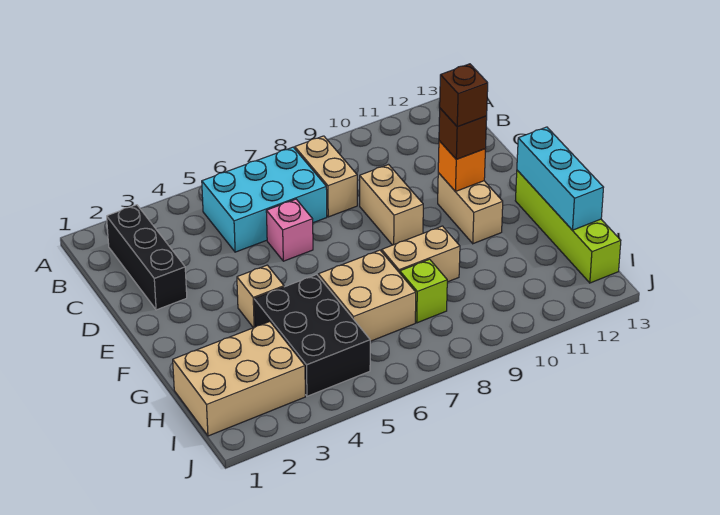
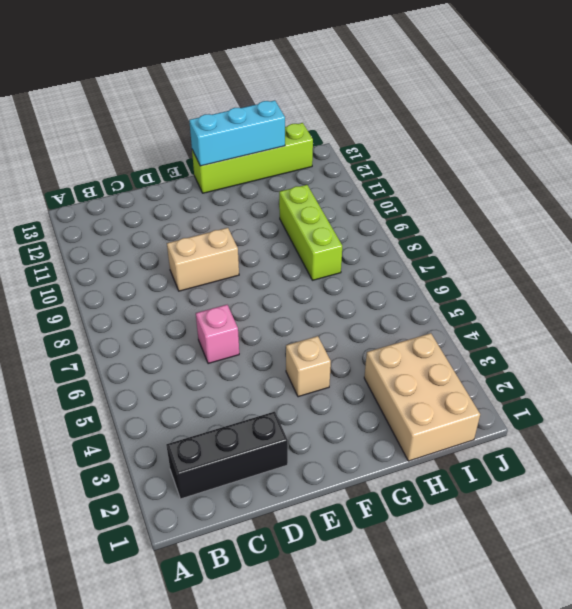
lime brick H8:H10 level 1 -> lime brick H8 level 1
none -> cyan brick B5:C7 level 1
none -> tan brick B8:C8 level 1
none -> tan brick E11:F11 level 1

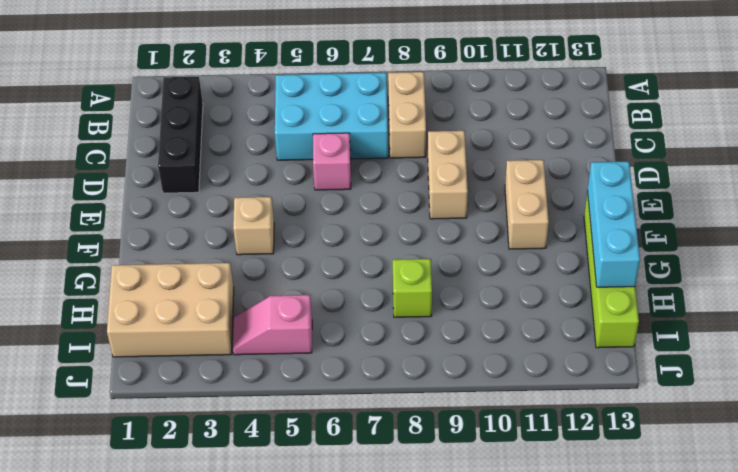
pink slope I4:I5 level 1 top 5 -> black brick G4:I5 level 1
none -> tan brick G6:H7 level 1
none -> tan brick G8:G9 level 1
none -> orange brick E11 level 2

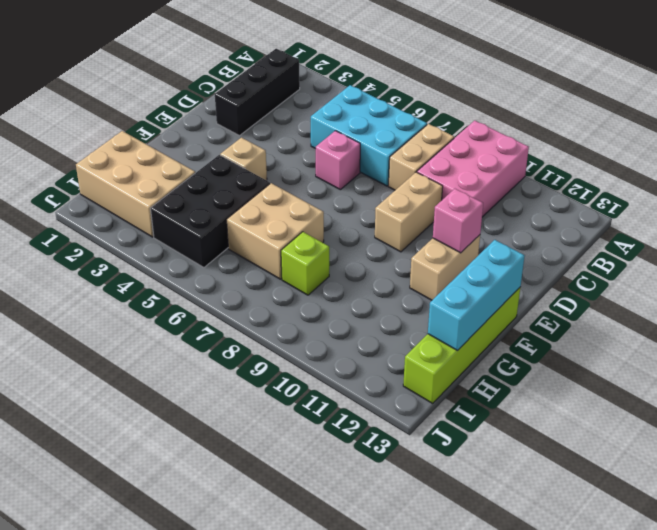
pink brick A9:C10 level 1 -> none
pink brick E11 level 2 -> orange brick E11 level 2
none -> tan brick G8:G9 level 1
none -> brown brick E11 level 3
none -> brown brick E11 level 4

